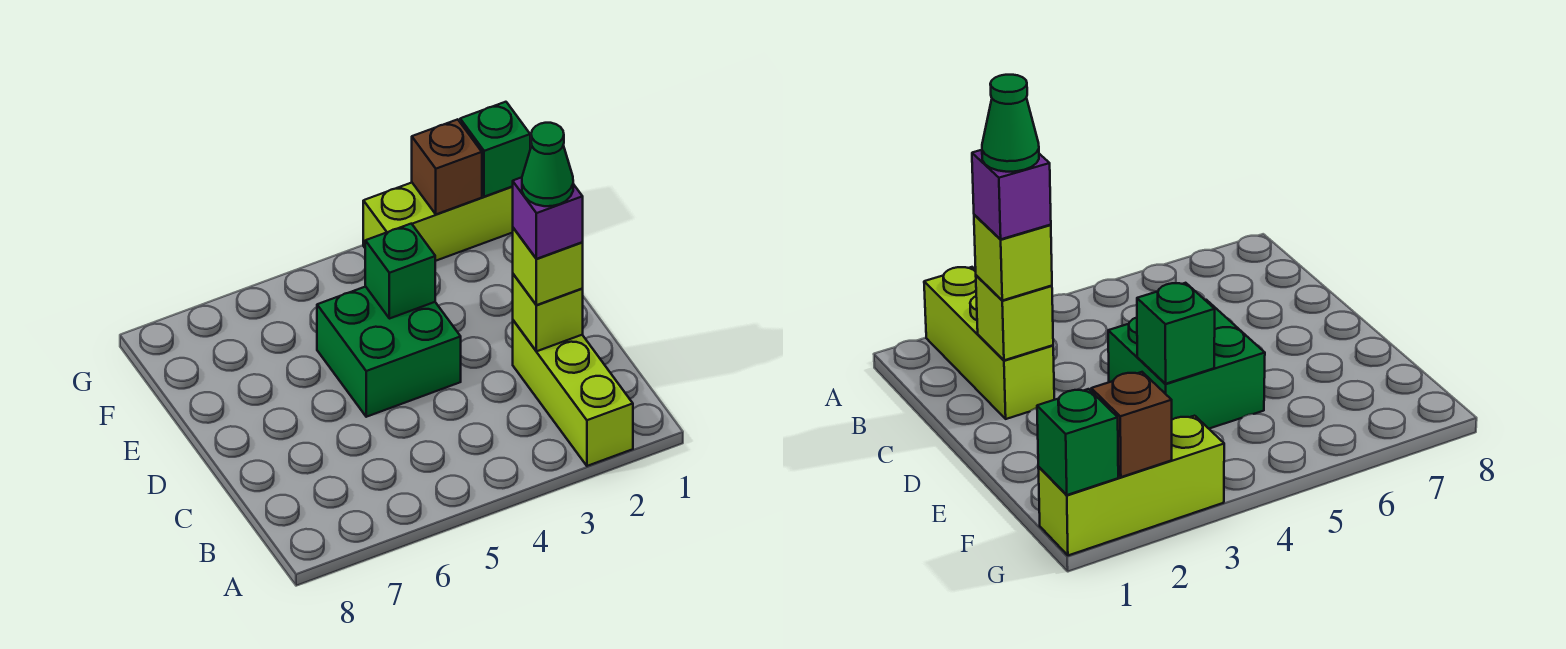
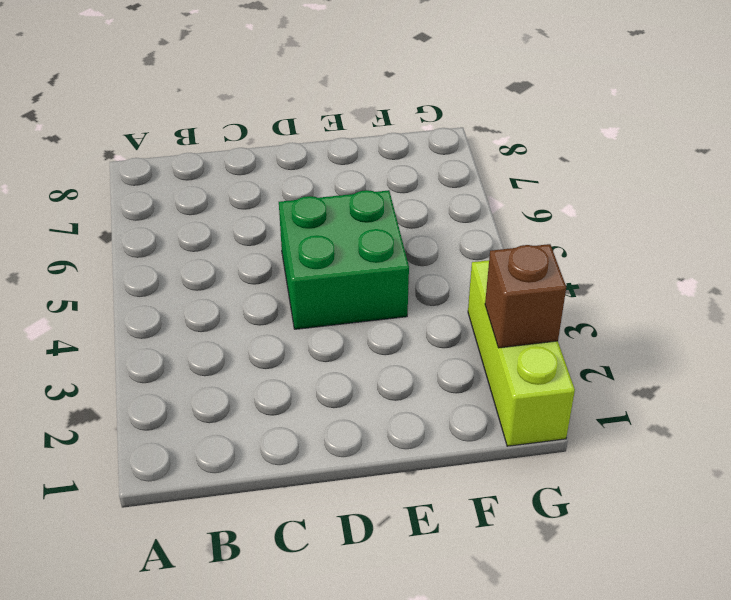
none -> lime brick A2:C2 level 1
none -> lime brick C2 level 2

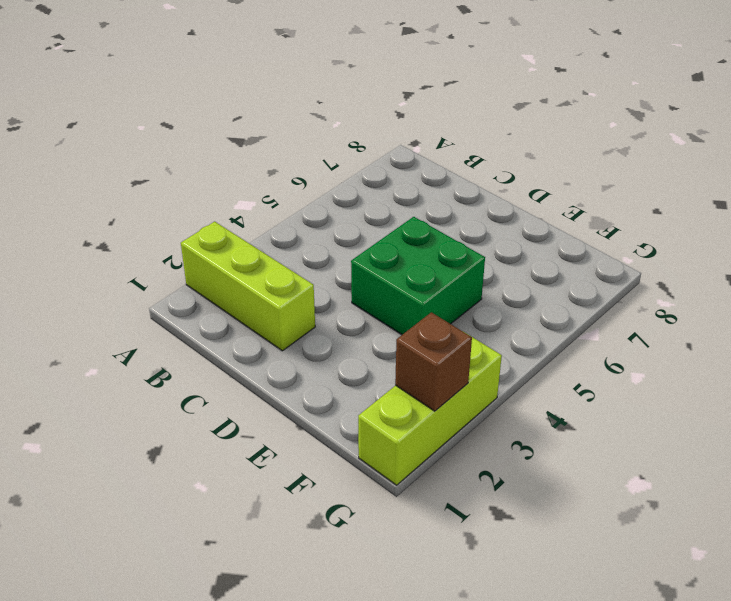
none -> lime brick C2 level 2
none -> green brick E4 level 2

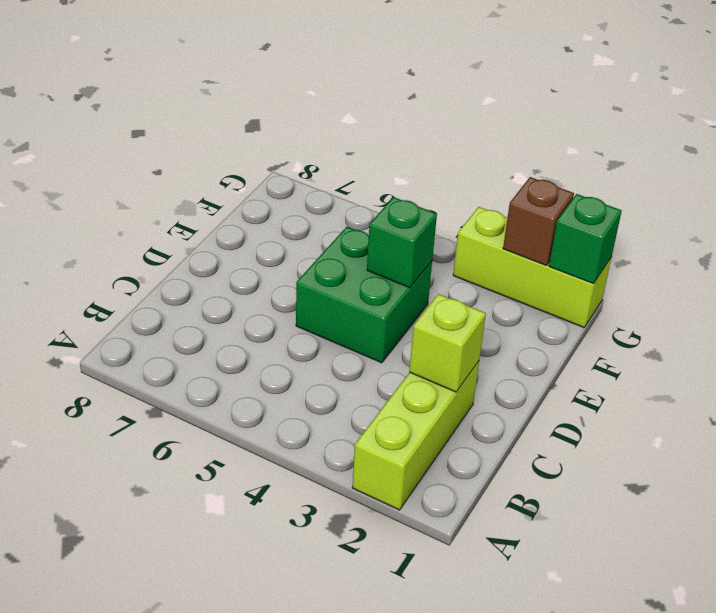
none -> lime brick C2 level 3
none -> purple brick C2 level 4

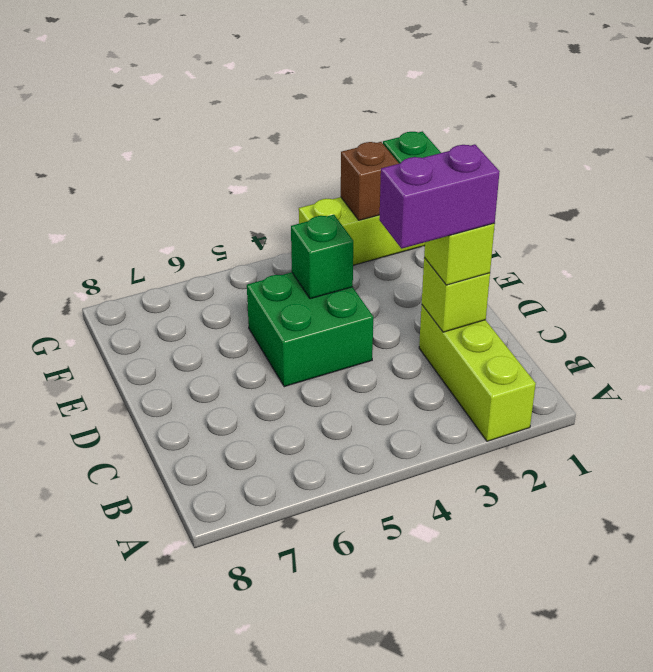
purple brick C2:C3 level 4 -> purple brick C2 level 4
none -> green cone C2 level 5

